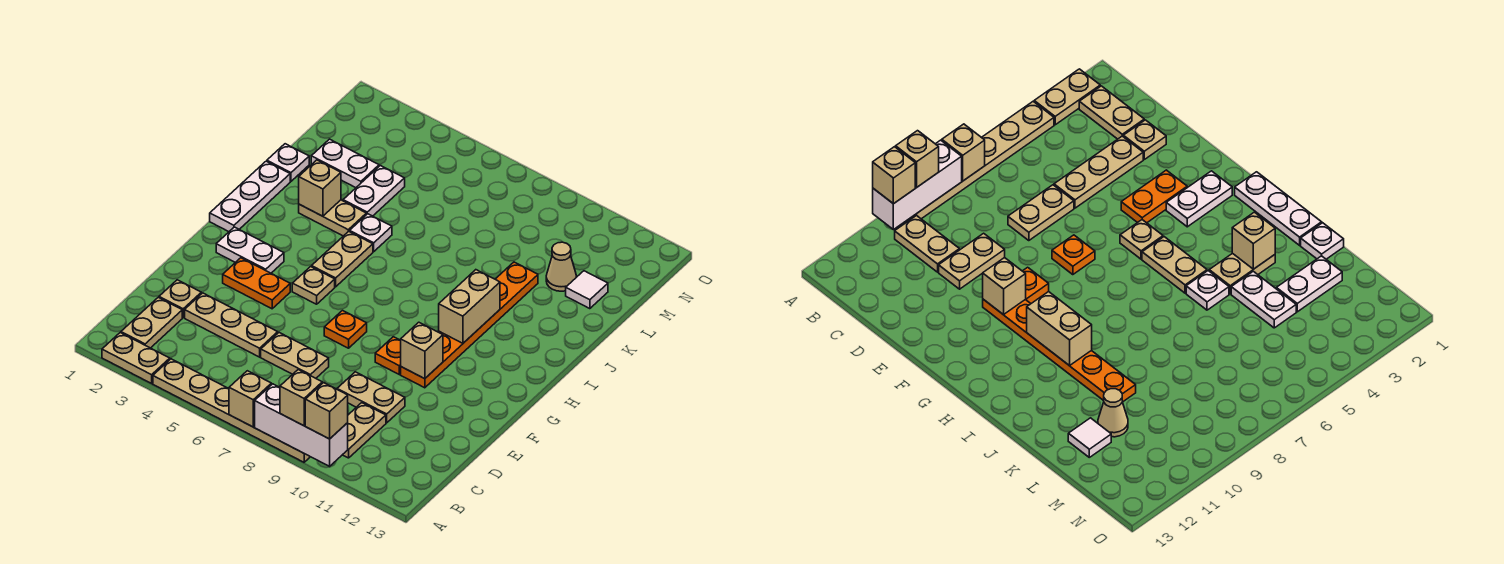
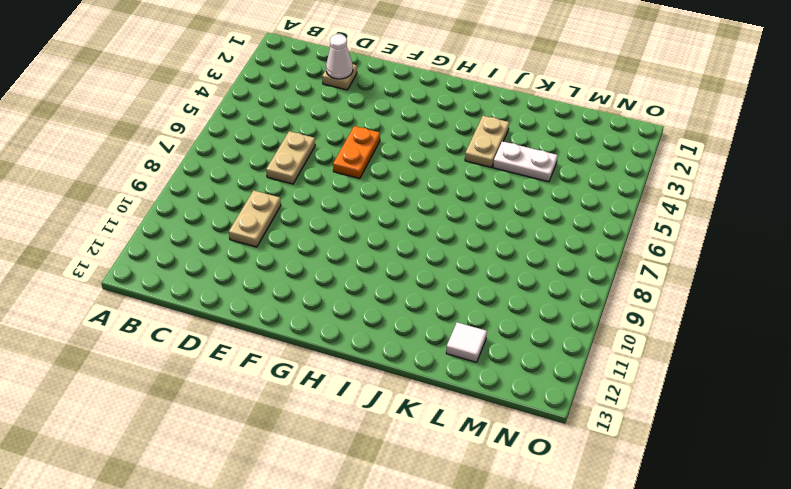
white cone D2 level 2 -> none
orange plate F5:F6 level 1 -> orange plate F3:F4 level 1
none -> tan plate A2:A3 level 1
none -> tan plate A4:A9 level 1
none -> tan plate B2:C2 level 1
none -> tan plate B10:C10 level 1

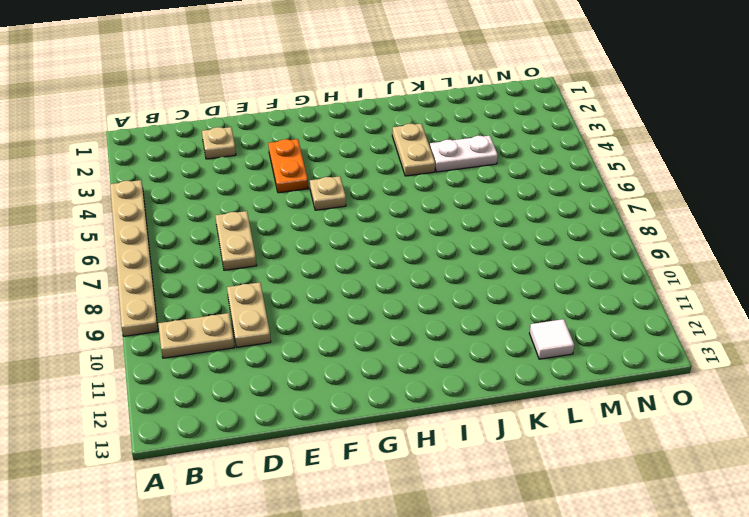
none -> tan plate A2:A3 level 1
none -> tan plate B2:C2 level 1
none -> tan plate D3:D5 level 1
none -> orange plate F7 level 1

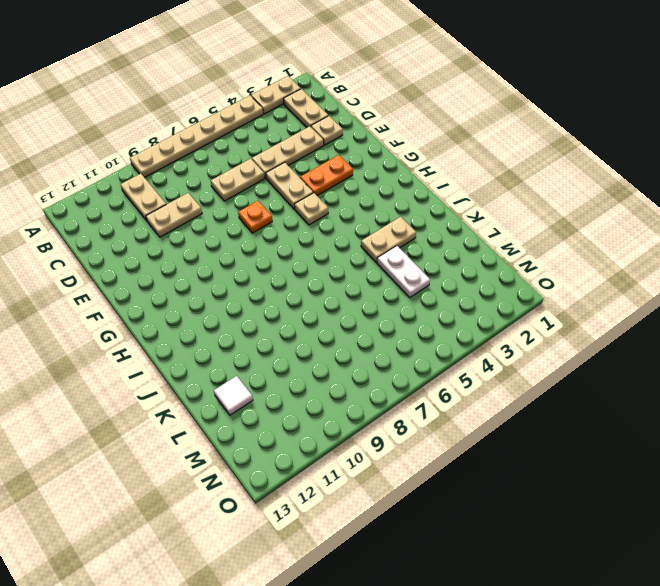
tan plate E5:F5 level 1 -> tan plate H5:I5 level 1
none -> orange plate F9 level 1
none -> orange plate F10:K10 level 1
none -> white plate G2:G3 level 1
none -> white plate H1:J1 level 1

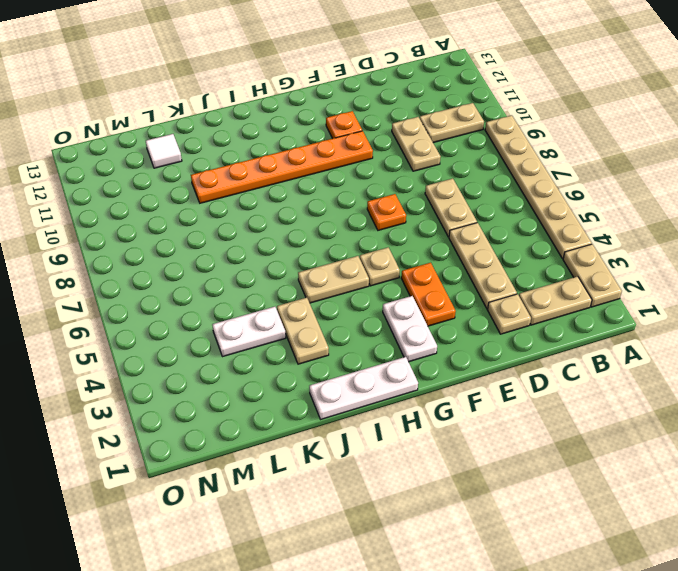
orange plate F11 level 1 -> orange plate F9 level 1
none -> white plate J5 level 1
none -> white plate K1 level 1
none -> white plate L2:L3 level 1
none -> tan cone L11 level 1

